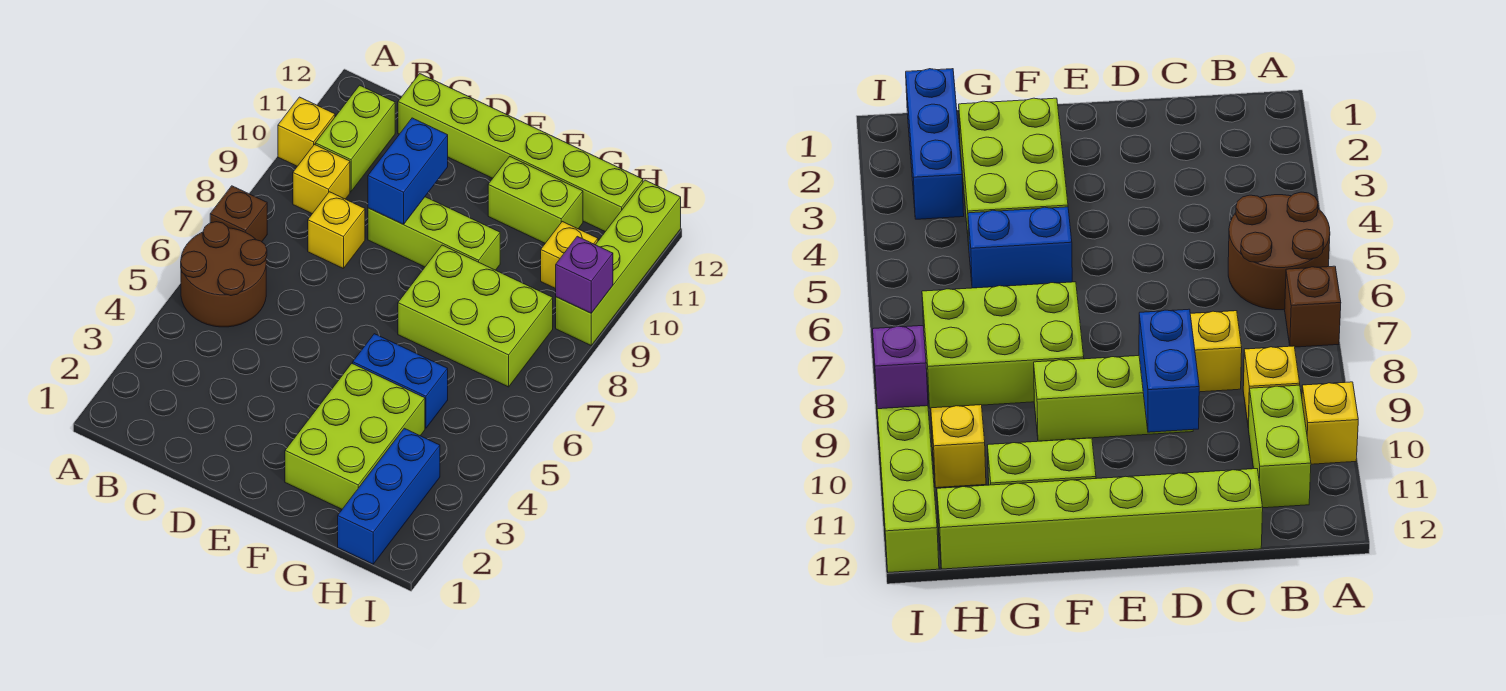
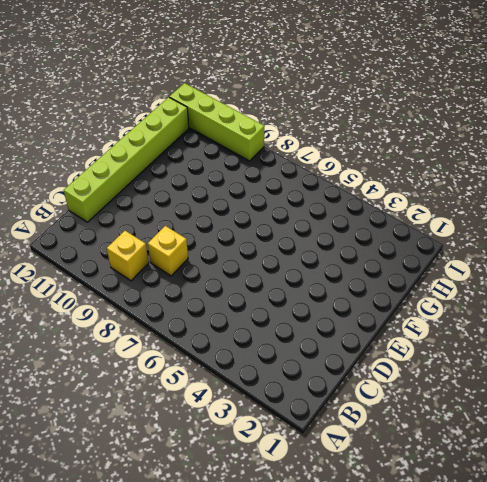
none -> brown round brick A5:B6 level 1
none -> brown brick A7 level 1
none -> yellow brick A10 level 1

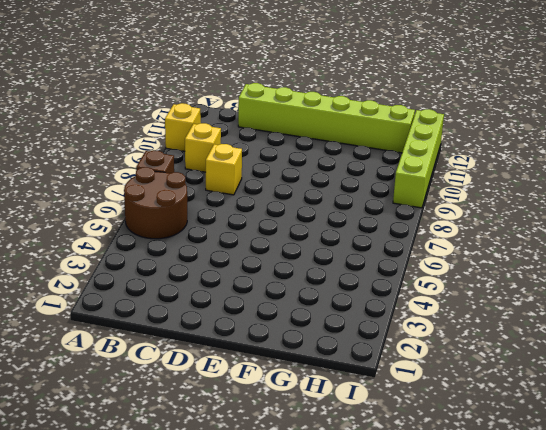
none -> lime brick B10:B11 level 1
none -> lime brick D9:F9 level 1
none -> lime brick F2:G4 level 1

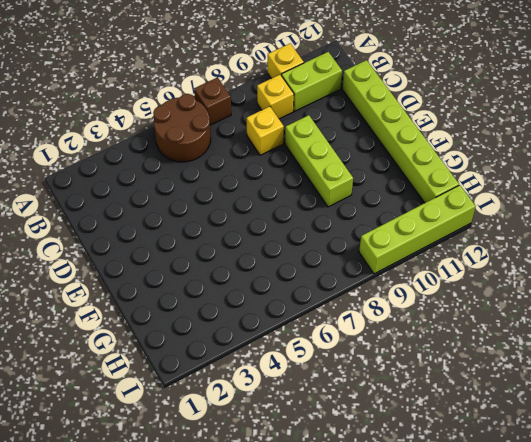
none -> lime brick F2:G4 level 1
none -> blue brick F5:G5 level 1
none -> lime brick F7:H8 level 1

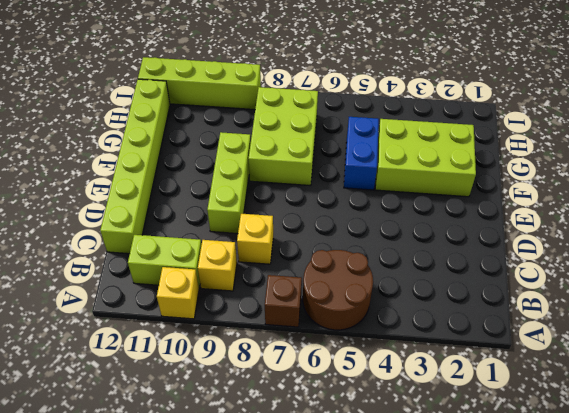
none -> lime brick F11:G11 level 1
none -> blue brick H1:H3 level 1
none -> yellow brick H10 level 1

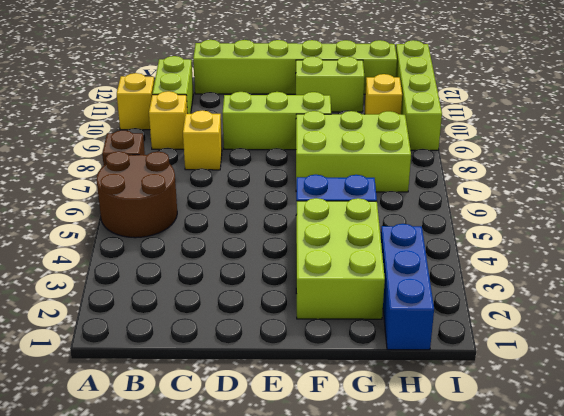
none -> blue brick D9:D10 level 2
none -> purple brick I9 level 2

